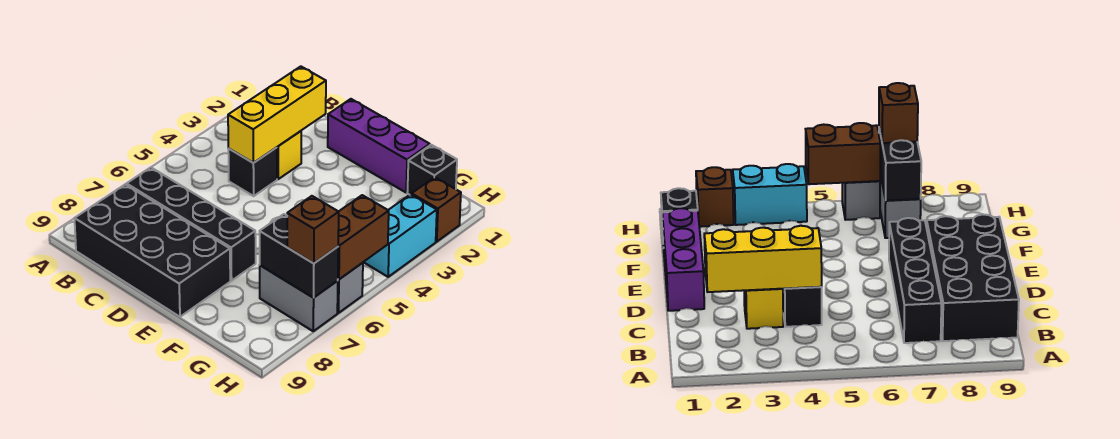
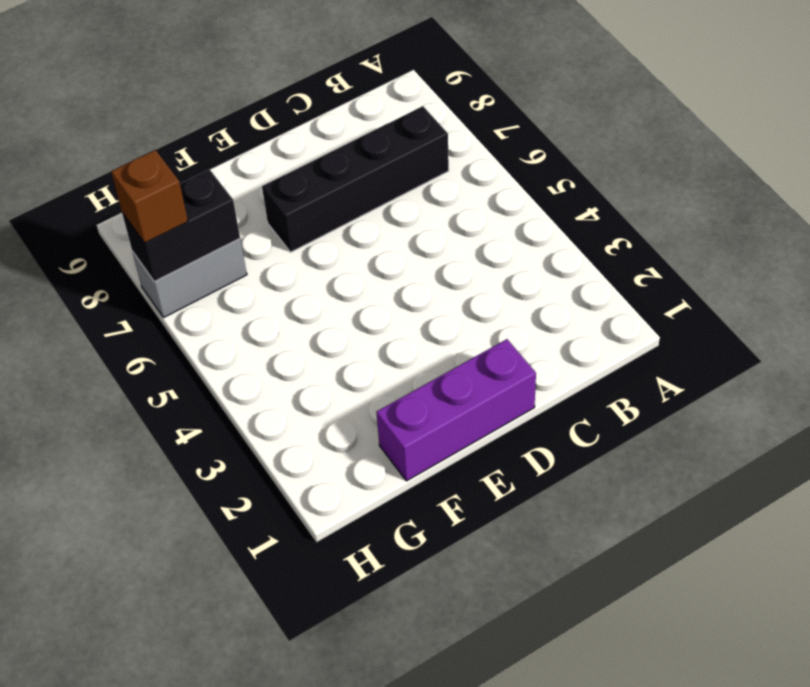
none -> black brick B8:E9 level 1
none -> yellow brick C3 level 1
none -> black brick C4 level 1

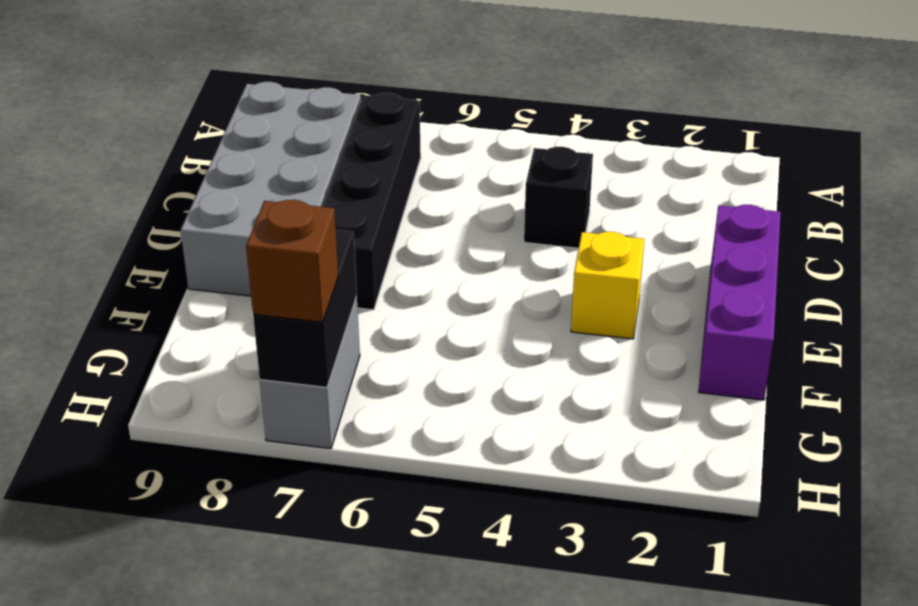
grey brick B8:E9 level 1 -> black brick B8:E9 level 1
yellow brick E3 level 1 -> yellow brick C3 level 1
none -> black brick G1 level 1
none -> brown brick H2 level 1
none -> cyan brick H3:H4 level 1

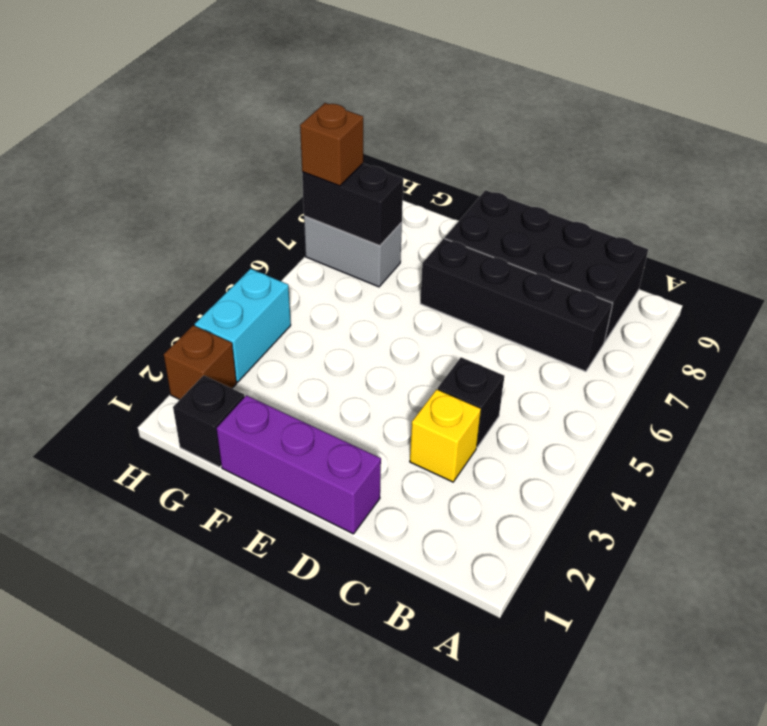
none -> grey brick H6 level 1
none -> yellow brick C2:C4 level 2
none -> brown brick H5:H6 level 2

